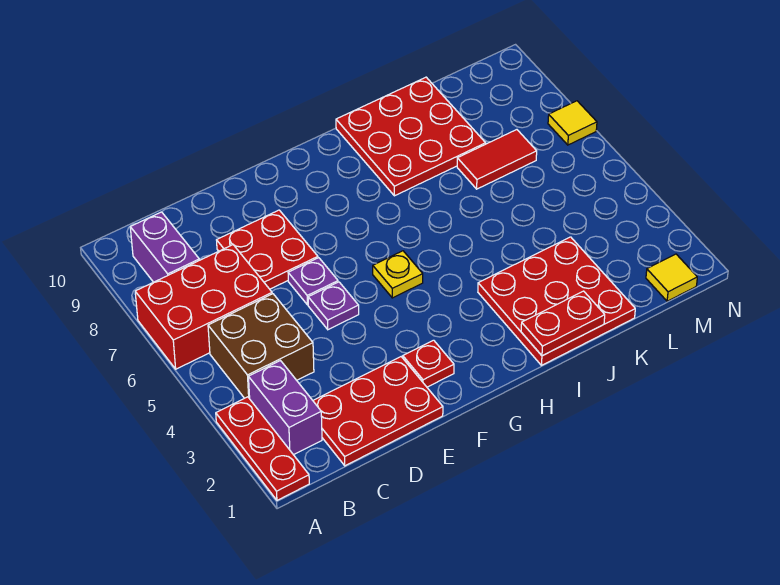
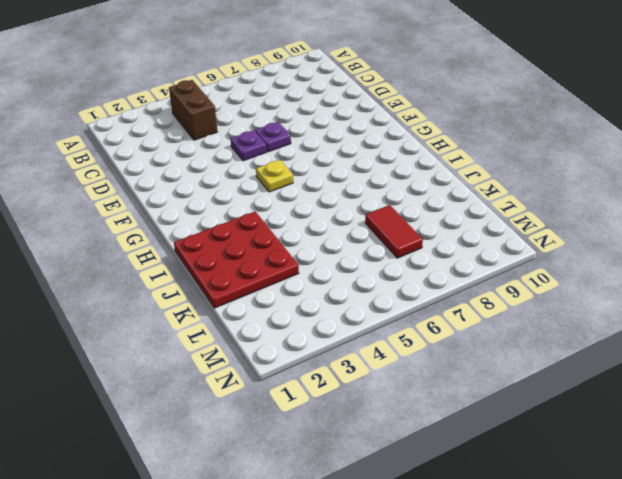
brown brick B4:C4 level 1 -> brown brick B4:C5 level 1
none -> red plate A1:A3 level 1
none -> red brick A6:C7 level 1
none -> purple brick B2:B3 level 1

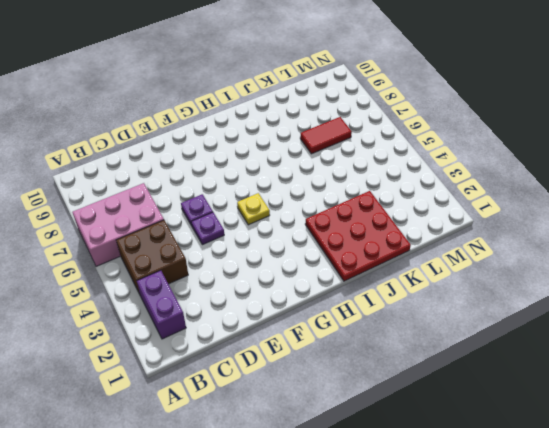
pink brick A6:C7 level 1 -> red brick A6:C7 level 1
none -> red plate A1:A3 level 1
none -> purple brick B8:B9 level 1
none -> red plate C1:E2 level 1

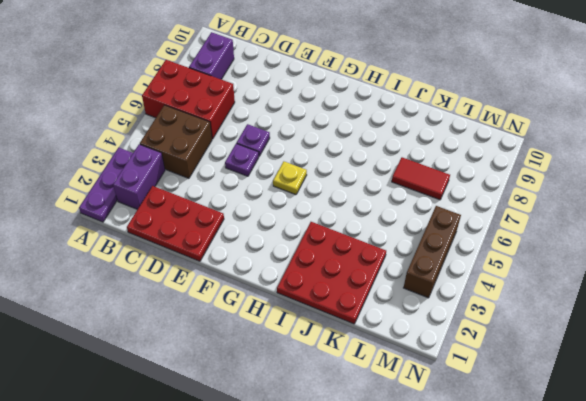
purple plate A1:A3 level 1 -> red plate A1:A3 level 1
brown brick M3:M5 level 1 -> none
none -> red plate D7:E8 level 1
none -> red plate F2 level 1
none -> red plate I8:K10 level 1

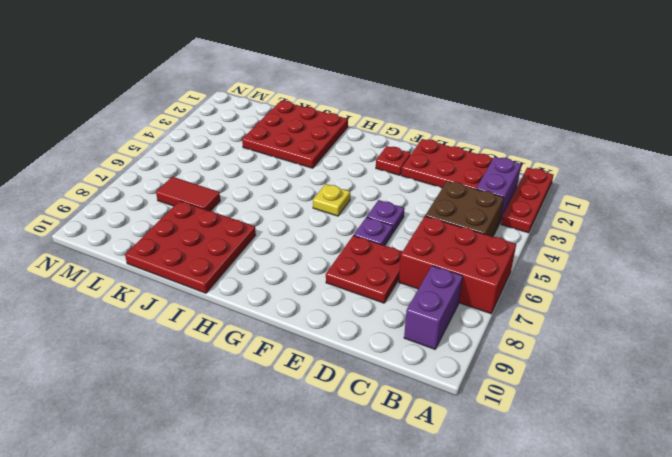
none -> yellow tile M1 level 1
none -> yellow tile N7 level 1
none -> red plate I1:J1 level 2

